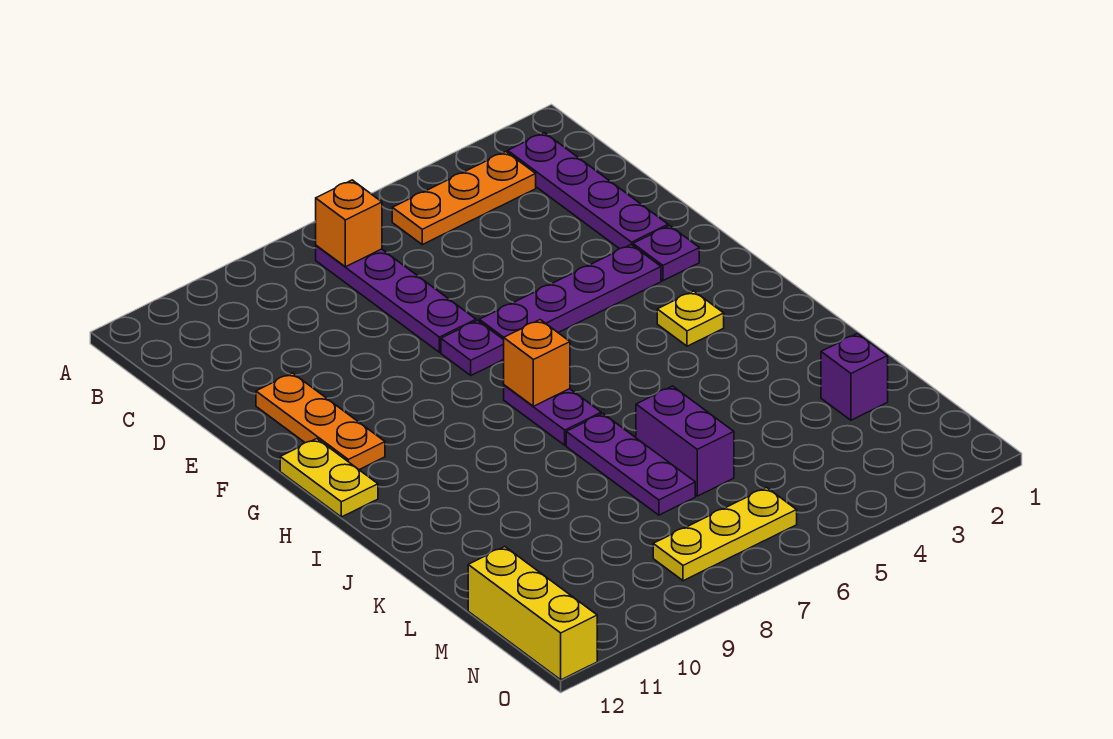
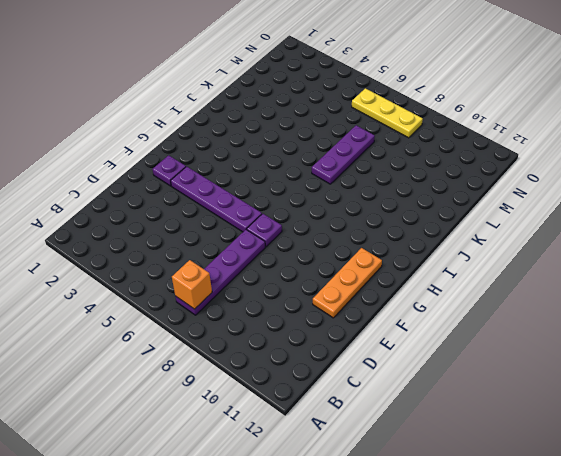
none -> purple plate B2:E2 level 1
none -> orange plate B3:B5 level 1
none -> yellow plate G12:H12 level 1

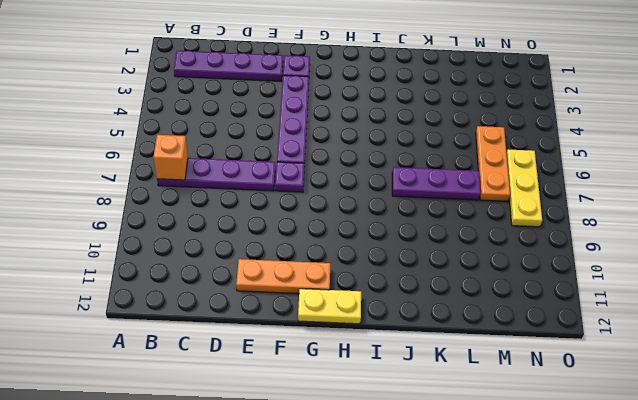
orange plate M5:M7 level 1 -> orange plate B3:B5 level 1
none -> yellow plate H3 level 1
none -> purple plate H7:I7 level 1
none -> purple brick K6:L6 level 1

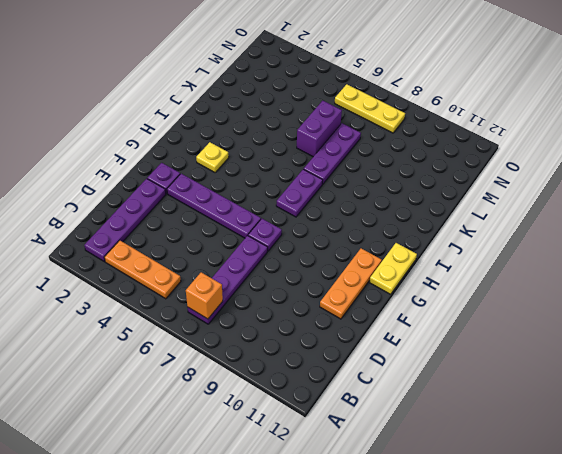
none -> purple brick L2 level 1
none -> yellow brick M12:O12 level 1
none -> orange brick H7 level 2

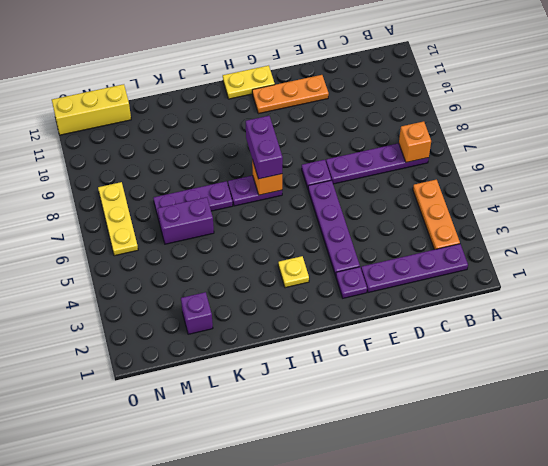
purple brick H7:H8 level 3 -> none

